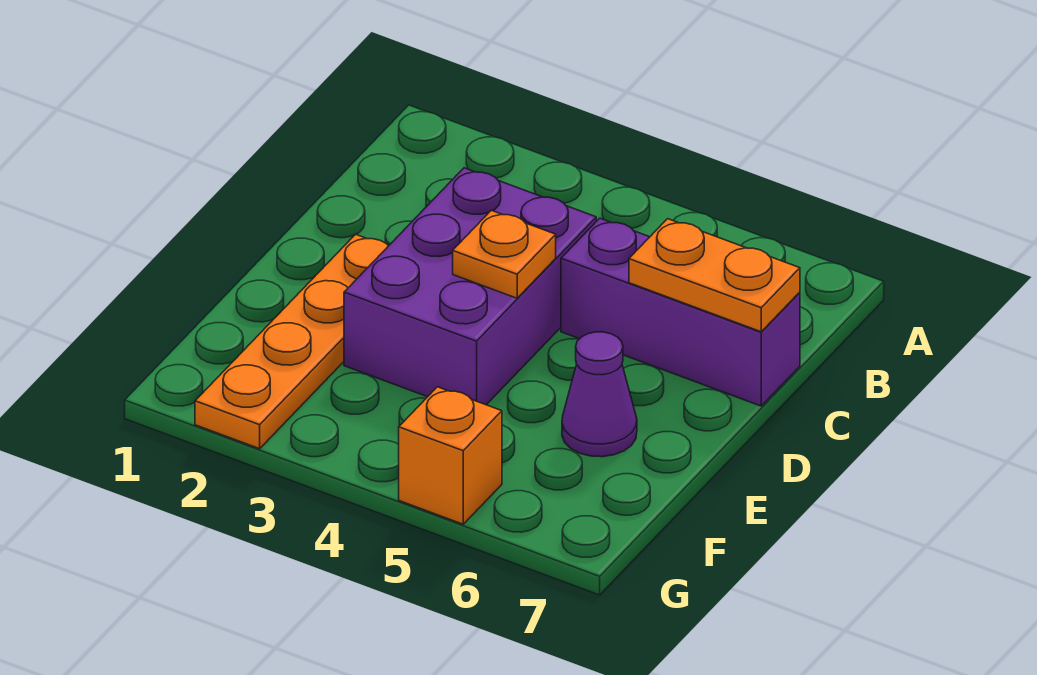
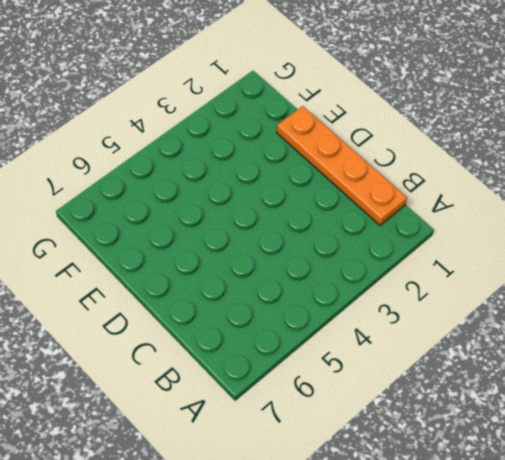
orange plate B1:E1 level 1 -> orange plate D2:G2 level 1
none -> purple brick C3:E4 level 1
none -> purple brick C5:C7 level 1

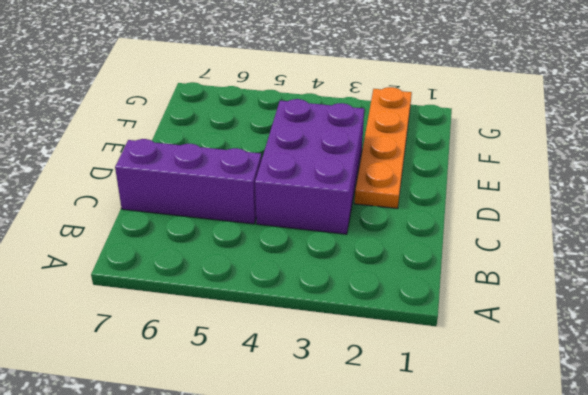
none -> purple cone E6 level 1
none -> orange brick G5 level 1

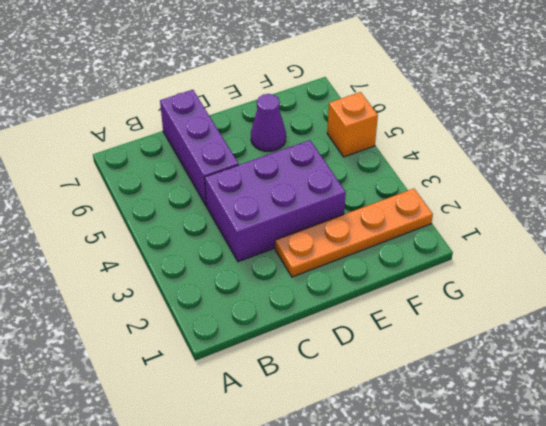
none -> orange plate C6:C7 level 2
none -> orange plate D4 level 2

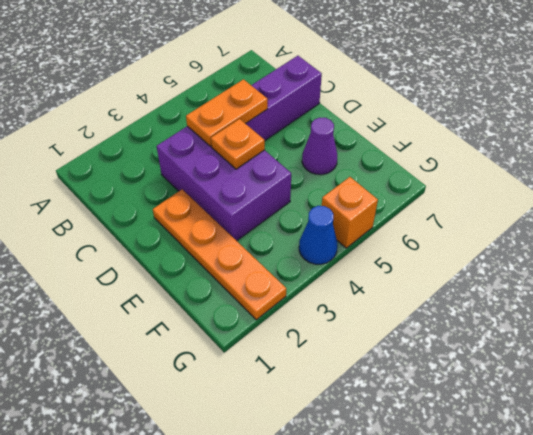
orange plate C4:C5 level 2 -> orange plate C6:C7 level 2
blue cone G4 level 1 -> none

